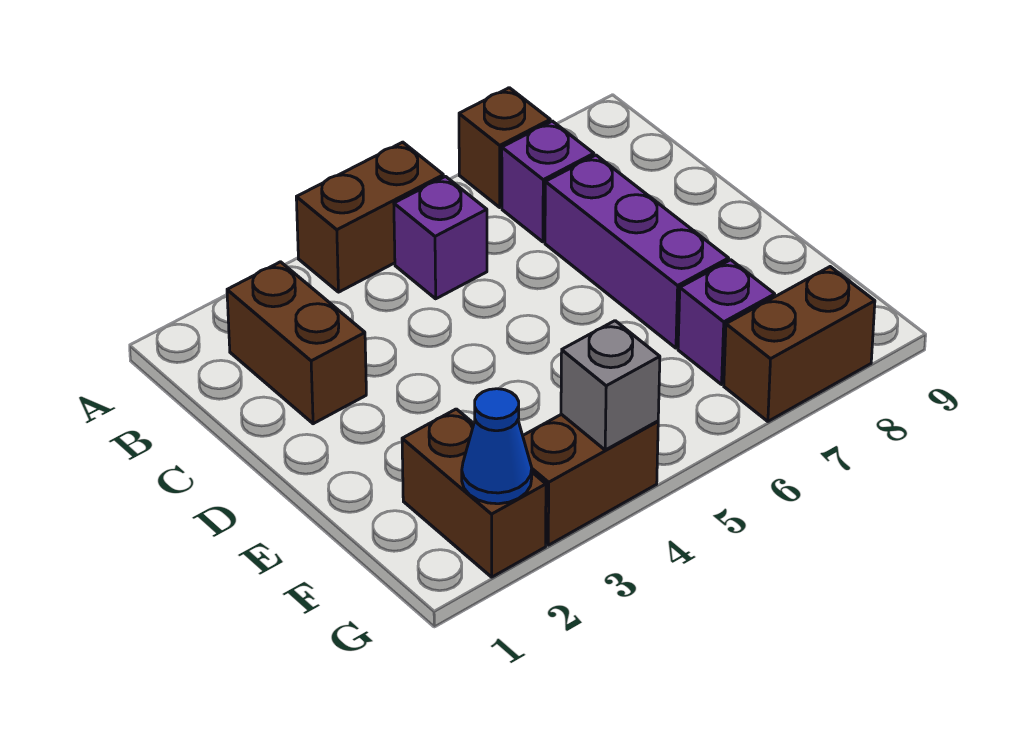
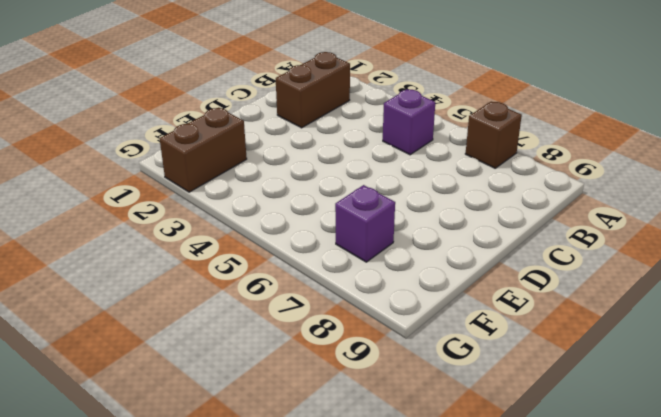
none -> brown brick A4:A5 level 1
none -> purple brick B7 level 1
none -> purple brick C7:E7 level 1

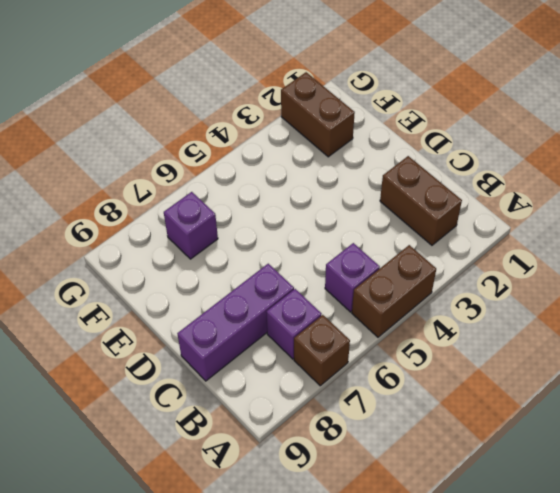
purple brick C7:C9 level 1 -> purple brick C7:E7 level 1
none -> brown brick G3:G4 level 1
none -> brown brick G7:G8 level 1
none -> blue cone G2 level 2

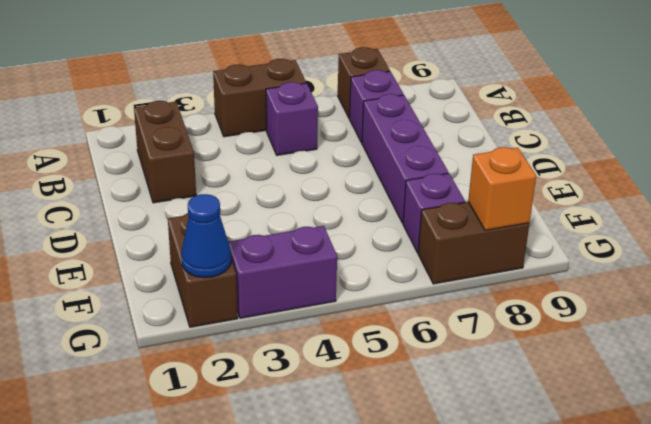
purple brick G3:G4 level 1 -> brown brick G3:G4 level 1
orange brick G8 level 2 -> none
none -> grey brick G4 level 2

